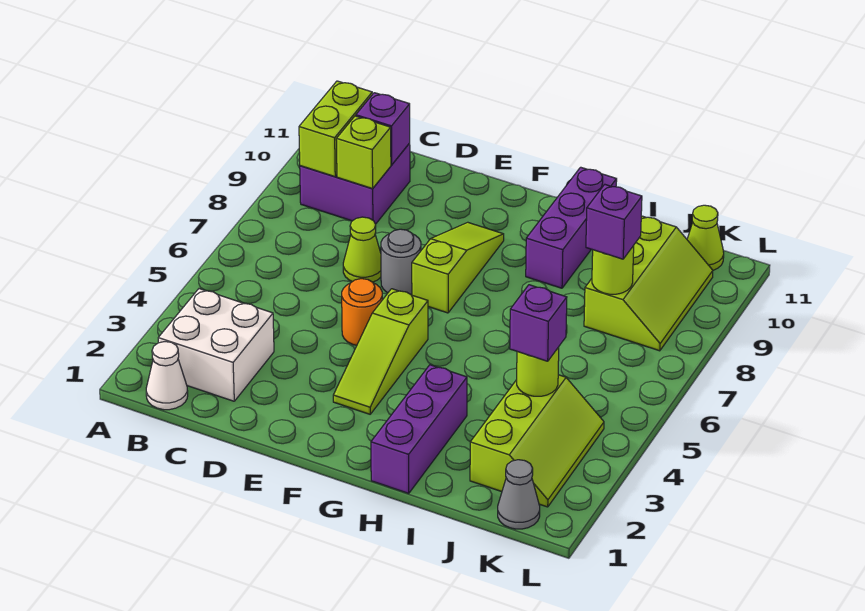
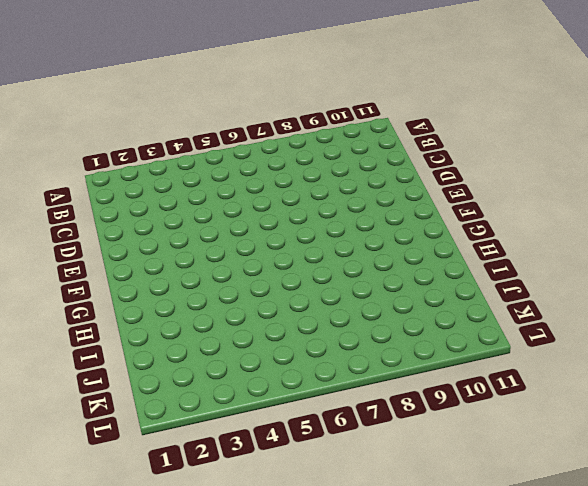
none -> white cone B1 level 1
none -> white brick B2:C3 level 1
none -> purple brick B9:C10 level 1

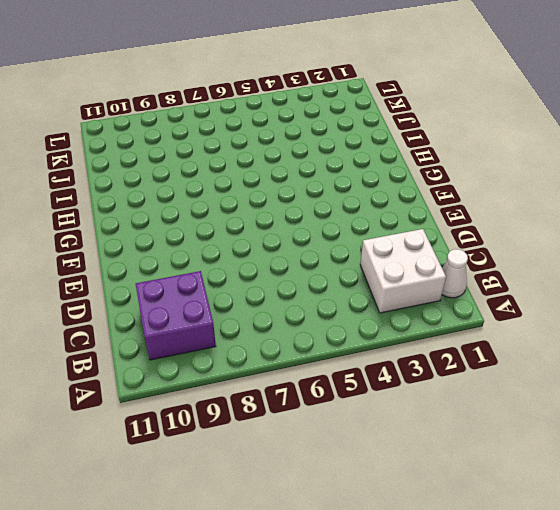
none -> lime cone D7 level 1
none -> orange round brick E5 level 1
none -> grey round brick E7 level 1

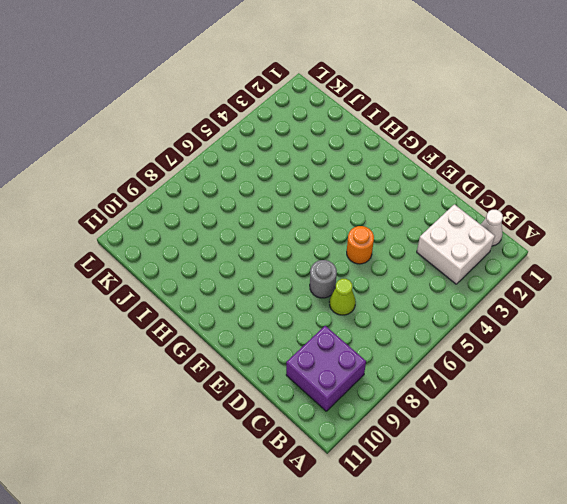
none -> lime slope F3:F5 level 1 top 5
none -> lime slope F7:F9 level 1 top 7
none -> purple brick H1:H3 level 1

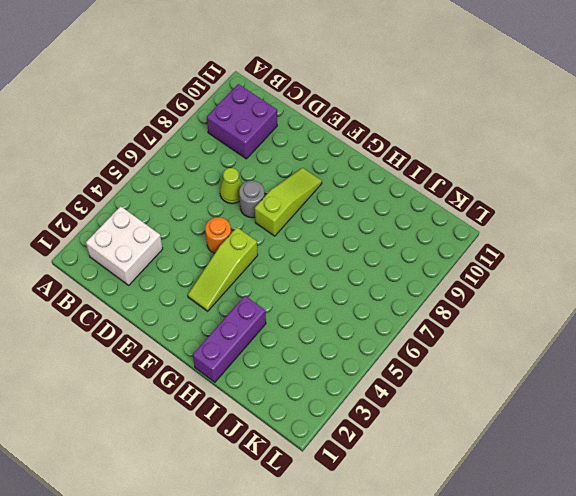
none -> white cone B1 level 1
none -> purple brick H9:H11 level 1
none -> lime slope J2:K4 level 1 top J

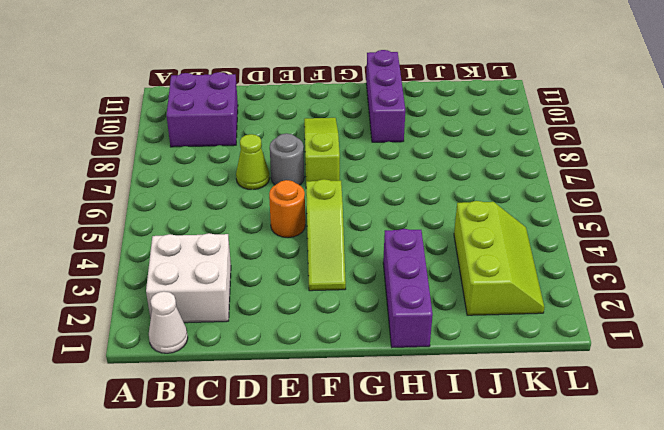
none -> lime slope J8:K10 level 1 top J
none -> grey cone K1 level 1
none -> lime cone K11 level 1

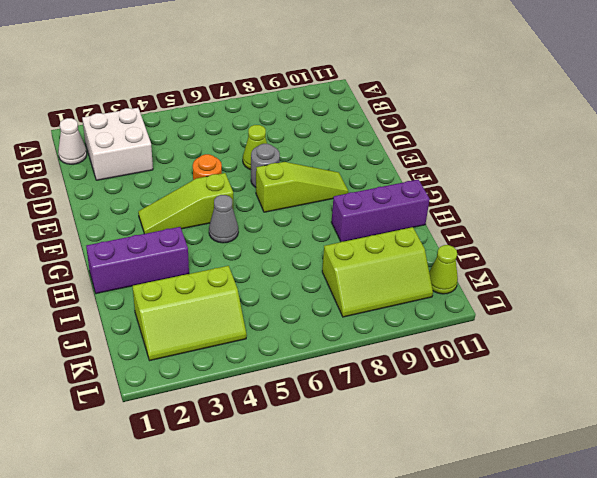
grey cone G5 level 1 -> grey cone K1 level 1
none -> purple brick B9:C10 level 1
none -> lime brick B9:B10 level 2
none -> lime brick C9 level 2

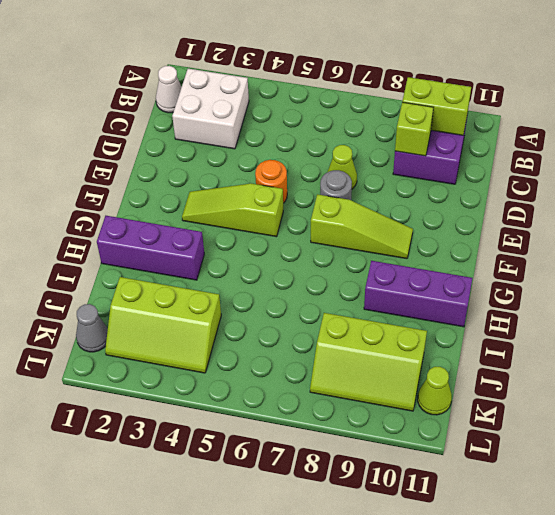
none -> purple brick C10 level 2
none -> lime round brick J4 level 2
none -> lime round brick J8 level 2

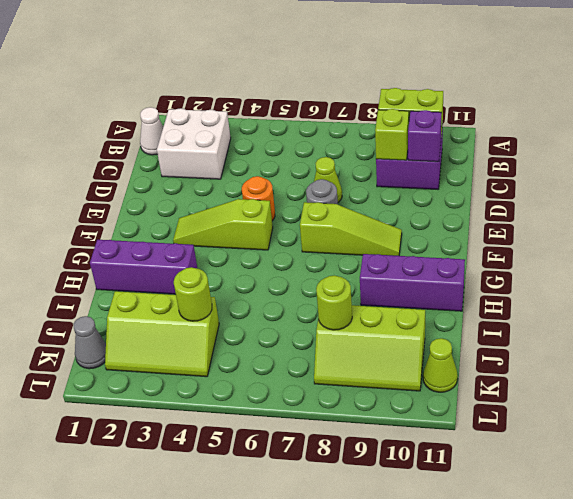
none -> purple brick J4 level 3
none -> purple brick J8 level 3

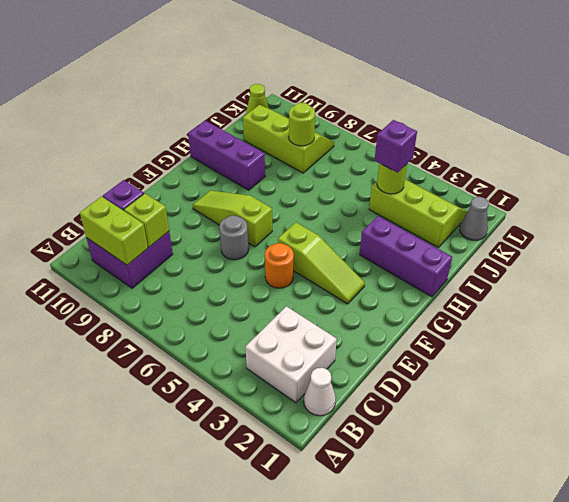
none -> lime cone D7 level 1
none -> purple brick J8 level 3

